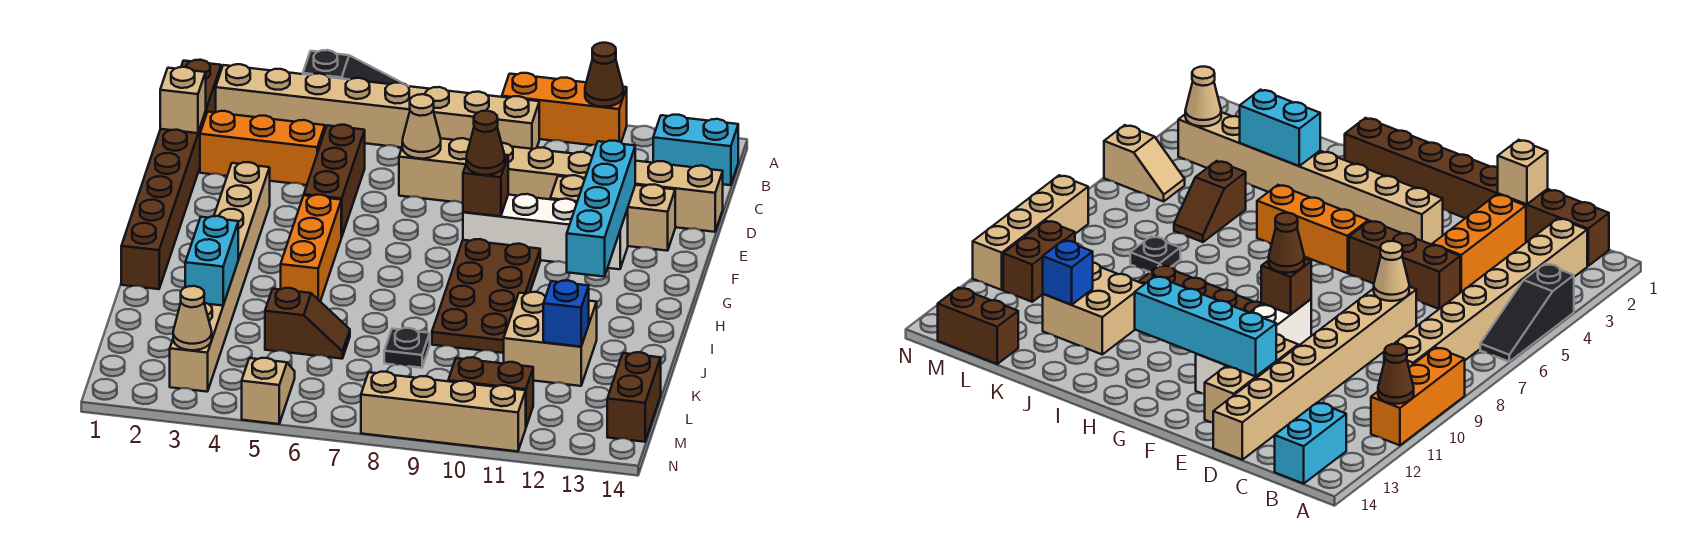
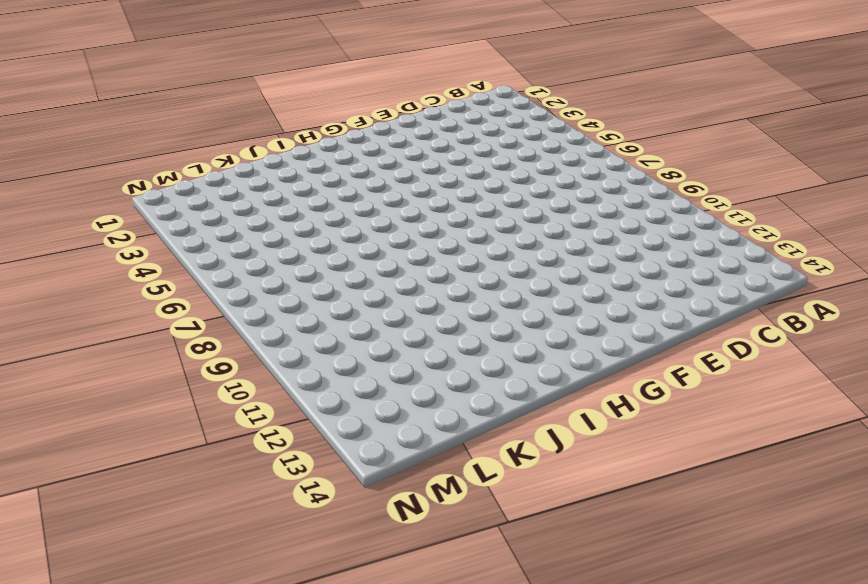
none -> black slope A4:A6 level 1 top 4
none -> orange brick A9:A11 level 1
none -> brown brick B1:I1 level 1

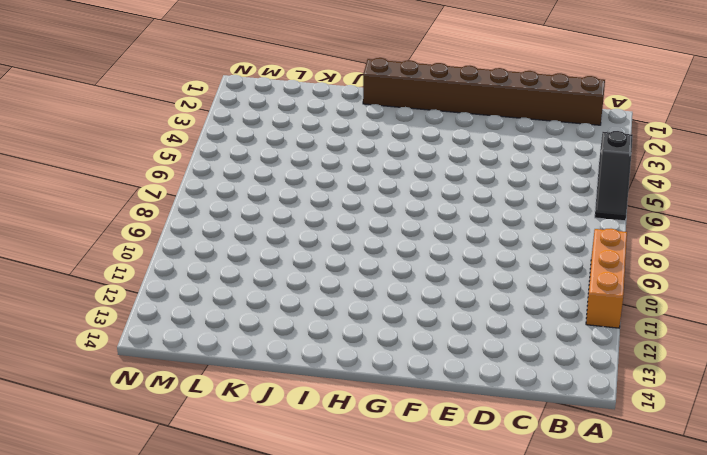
none -> tan brick B2:B9 level 1
none -> cyan brick B13:B14 level 1
none -> orange brick D2:D4 level 1

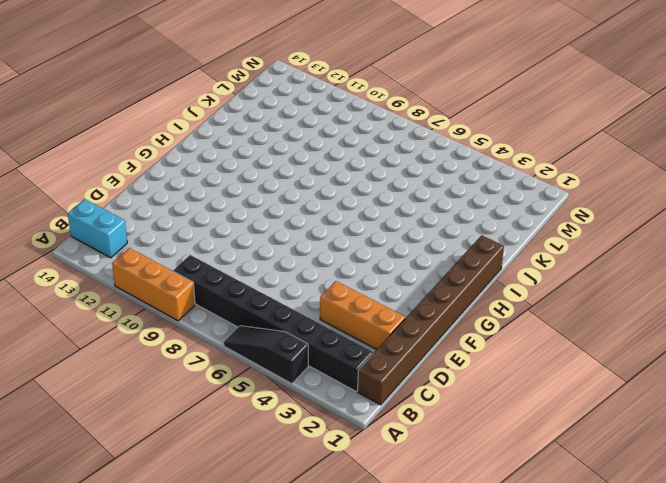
black brick B2:B9 level 1 -> tan brick B2:B9 level 1
none -> brown brick D5:F5 level 1
none -> tan brick D7:D14 level 1
none -> tan brick E11:E13 level 1

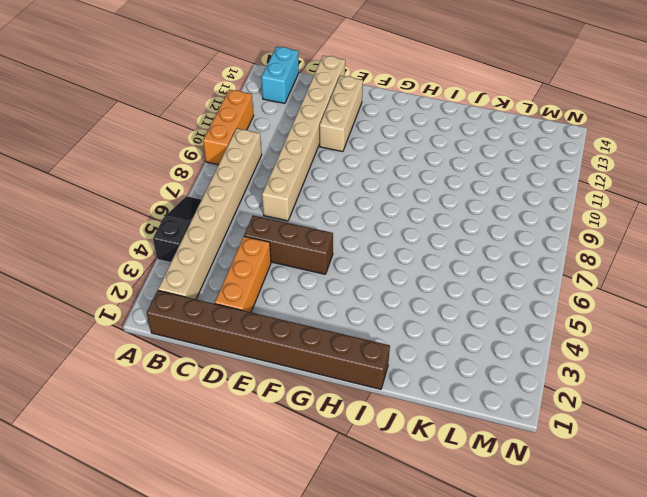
none -> tan brick F3:M3 level 1
none -> white brick F9:F12 level 1
none -> orange brick G5:I5 level 1

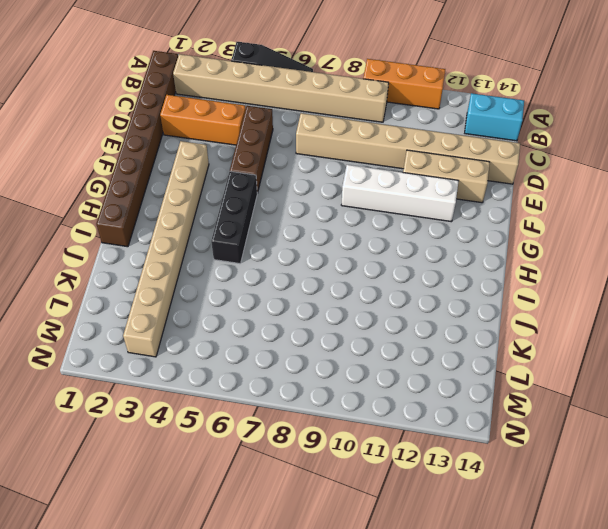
black brick G5:I5 level 1 -> orange brick G5:I5 level 1
none -> brown plate G9:J10 level 1
none -> tan brick J11:K12 level 1
none -> brown slope K5:K6 level 1 top 5

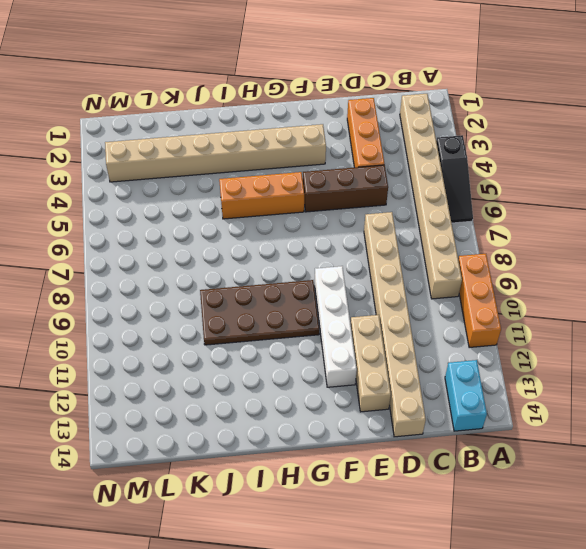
none -> brown brick B1:I1 level 1
none -> tan brick J11:K12 level 1
none -> brown slope K5:K6 level 1 top 5

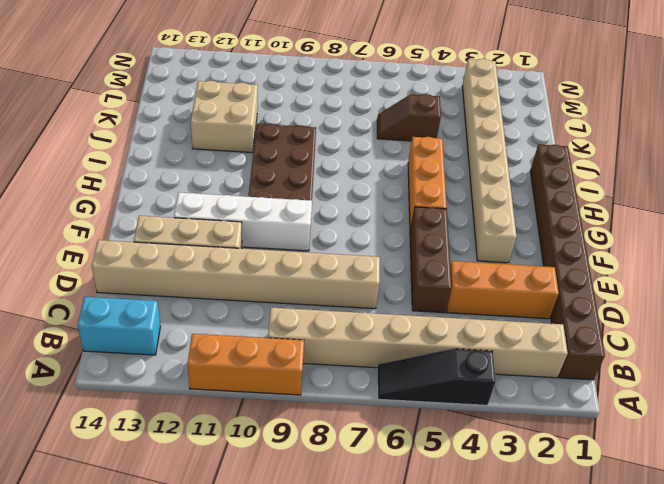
none -> black plate K8 level 1
none -> brown brick L14:M14 level 1
none -> tan slope M5:N5 level 1 top N

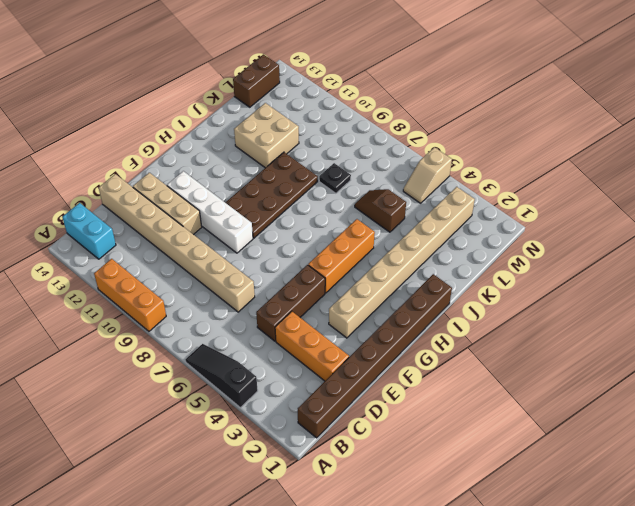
none -> tan brick B2:B9 level 1
none -> brown brick M10:M11 level 1
none -> tan brick N8:N11 level 1

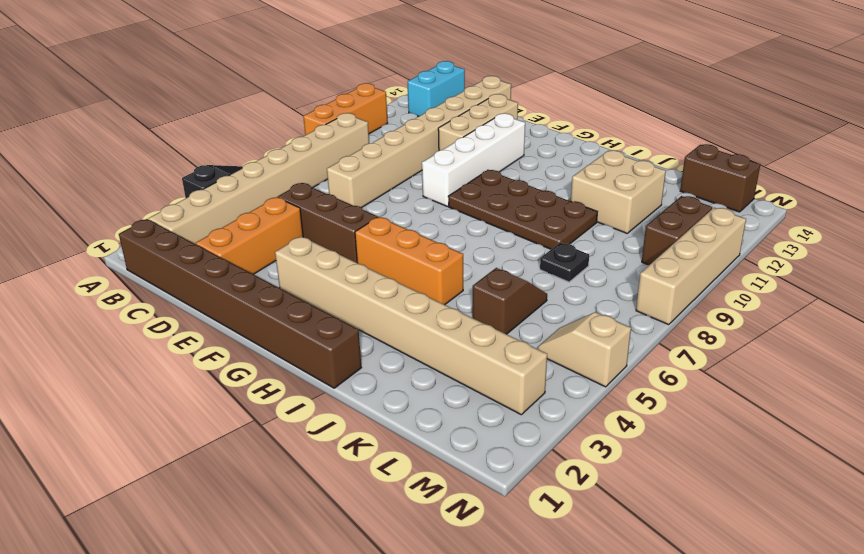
none -> brown cone A11 level 2
none -> tan brick D1 level 2
none -> tan cone D7 level 2

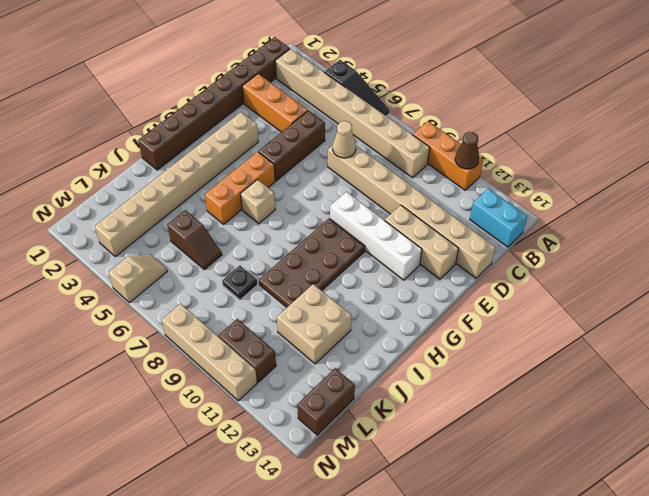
tan brick H6 level 1 -> tan brick D1 level 2
none -> cyan brick E12:H12 level 2
none -> brown brick F9 level 2
none -> cyan brick J3:K3 level 2

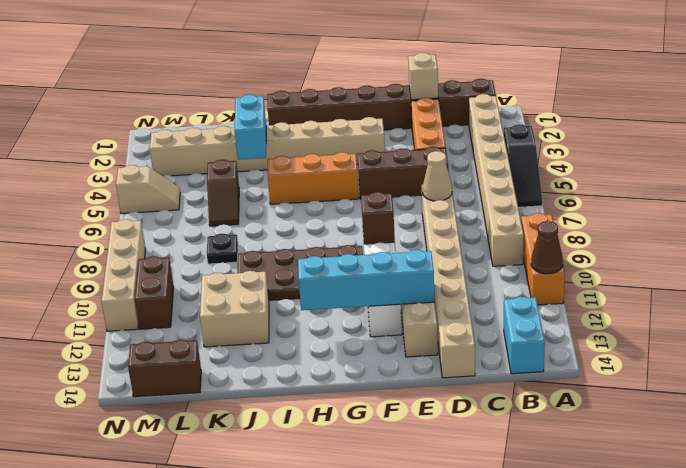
cyan brick J3:J4 level 2 -> cyan brick J3:K3 level 2
none -> blue brick K12 level 2
none -> tan cone M3 level 2
none -> brown cone F9 level 3

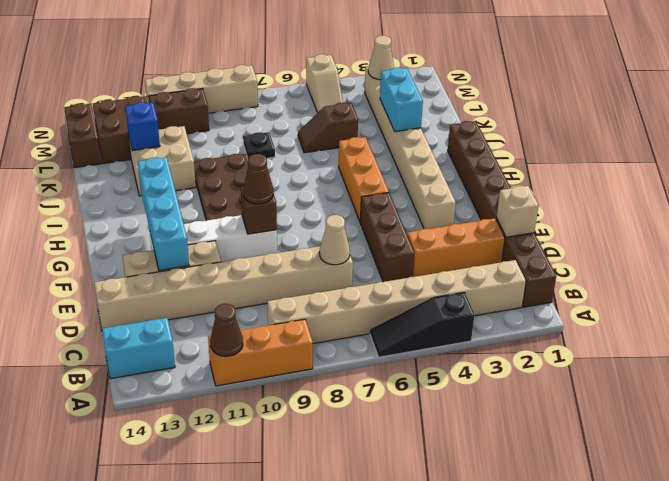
brown brick L12:M13 level 1 -> none

